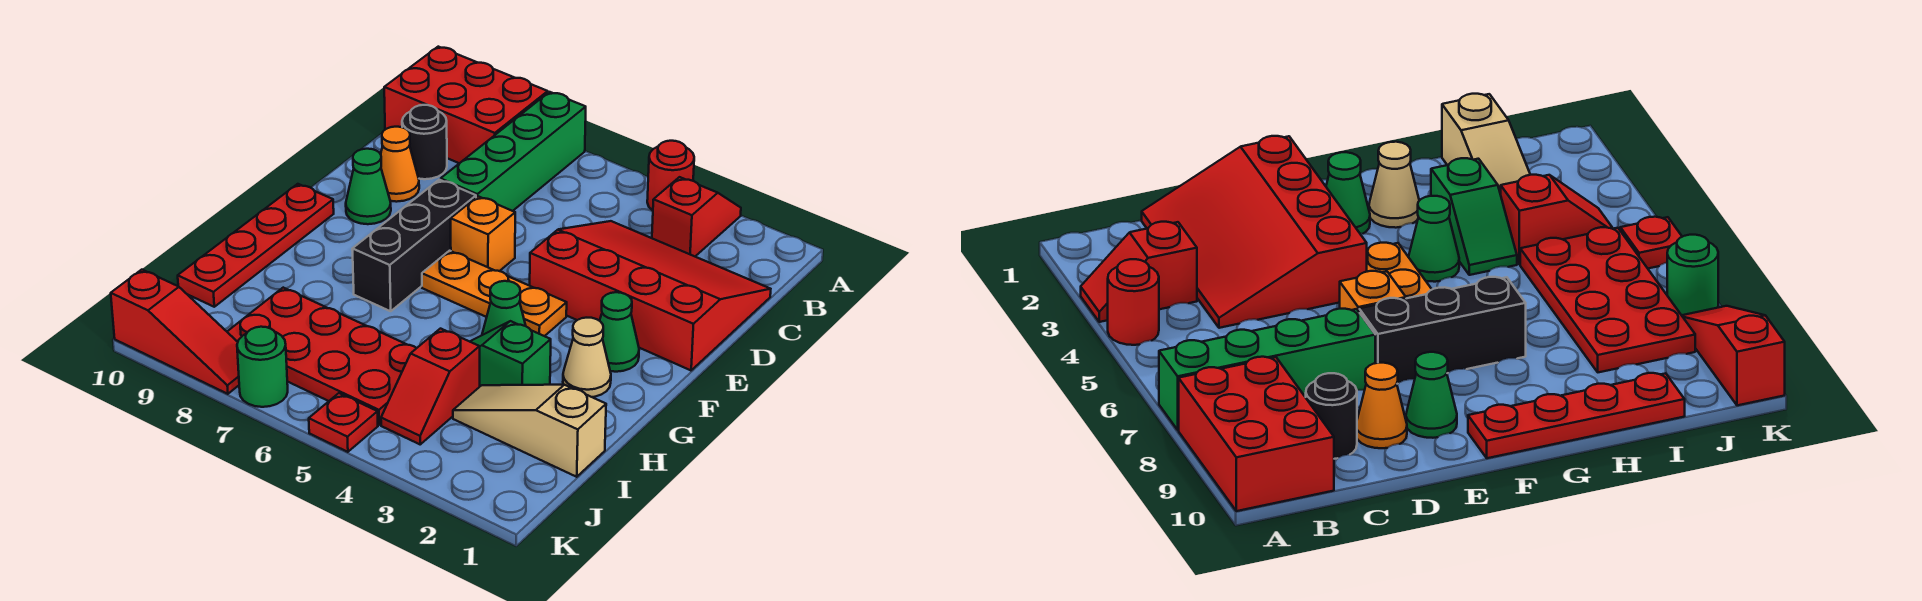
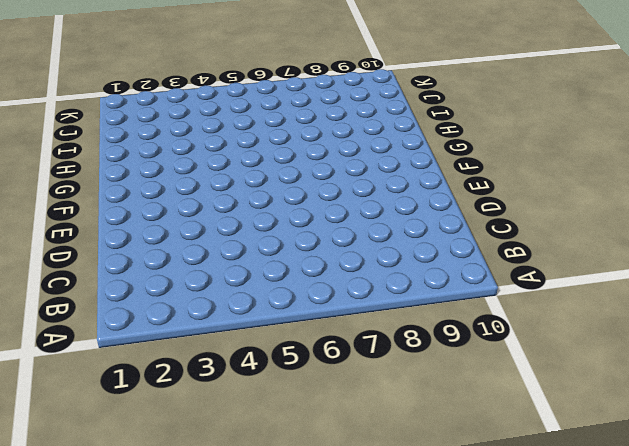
none -> red slope A3:B3 level 1 top B
none -> red round brick A4 level 1
none -> green brick A7:D7 level 1

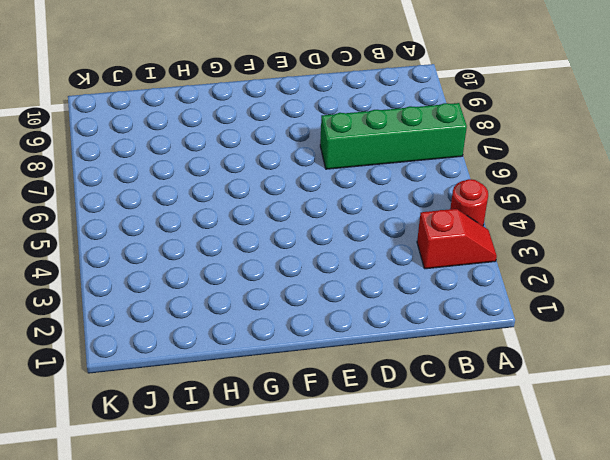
none -> red brick A8:B10 level 1
none -> red slope C1:E4 level 1 top E
none -> black round brick C9 level 1

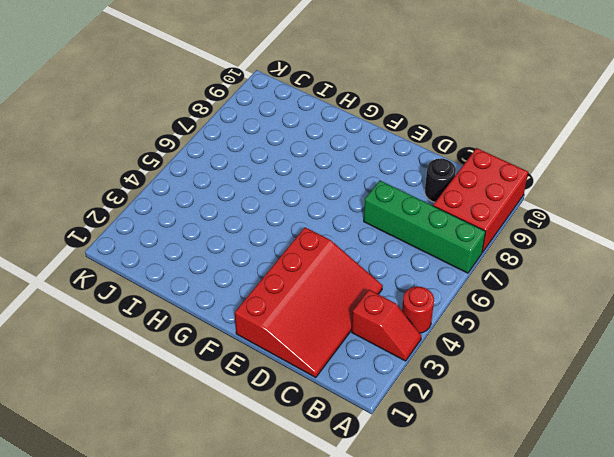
none -> orange cone D9 level 1
none -> orange brick E6 level 1
none -> black brick E7:G7 level 1

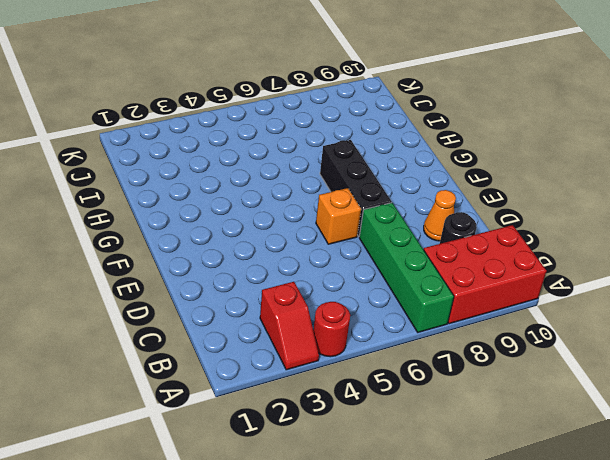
none -> red slope C1:E4 level 1 top E
none -> green cone E9 level 1
none -> green cone F2 level 1

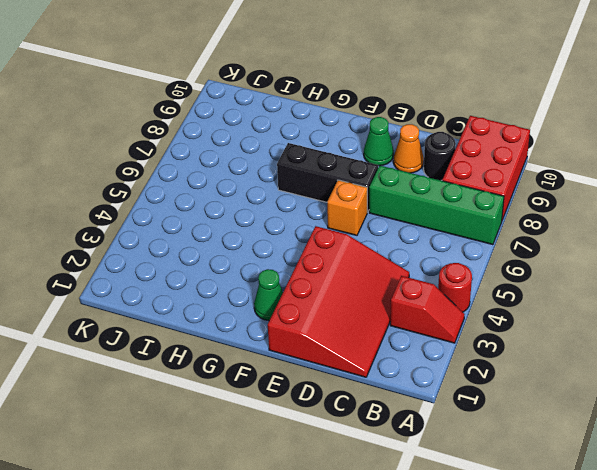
none -> orange plate F4:F6 level 1
none -> red plate F10:I10 level 1
none -> tan cone G2 level 1

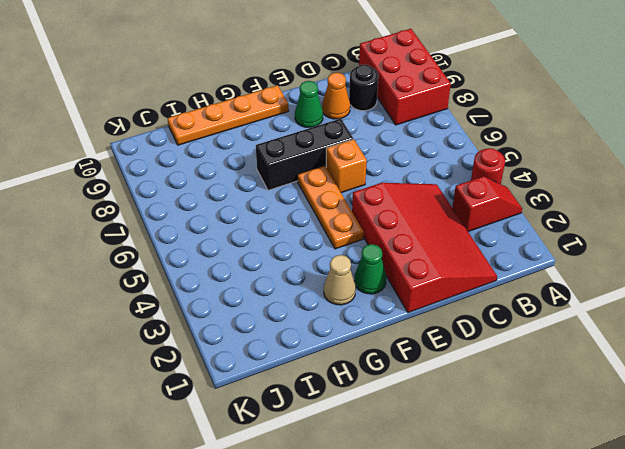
orange plate F10:I10 level 1 -> red plate F10:I10 level 1
none -> green brick A7:D7 level 1
none -> green cone G4 level 1
none -> green slope H3:H4 level 1 top 3

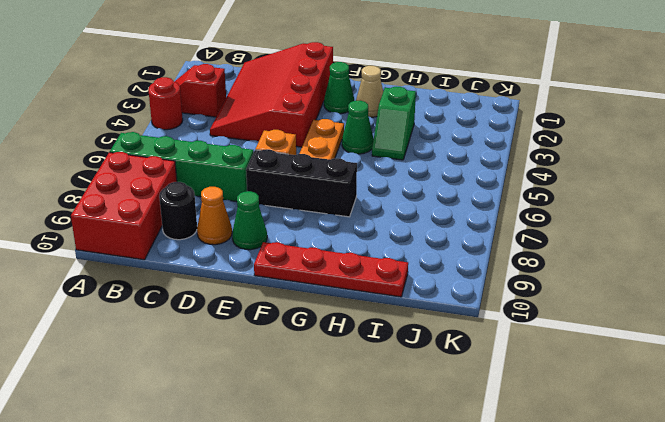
none -> tan slope I1:I3 level 1 top 1
none -> red slope I4:J4 level 1 top I
none -> red plate I5:J8 level 1

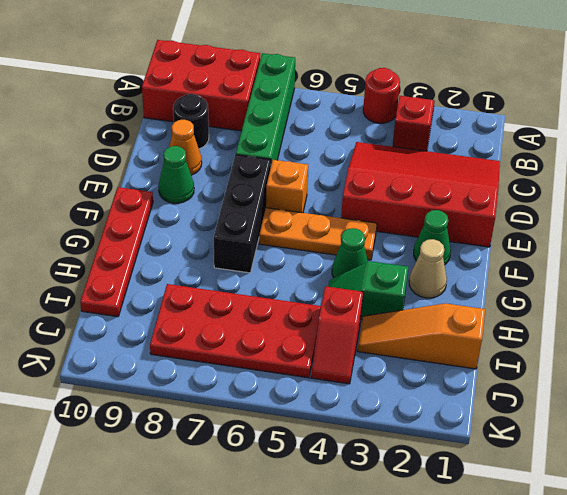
orange slope I1:I3 level 1 top 1 -> tan slope I1:I3 level 1 top 1
none -> red plate K5 level 1
none -> green round brick K7 level 1
none -> red slope K8:K10 level 1 top 10

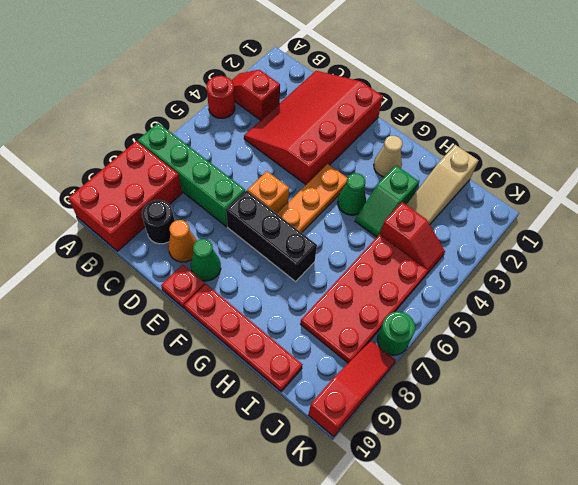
red plate E10 level 1 -> red plate K5 level 1
none -> green cone F2 level 1

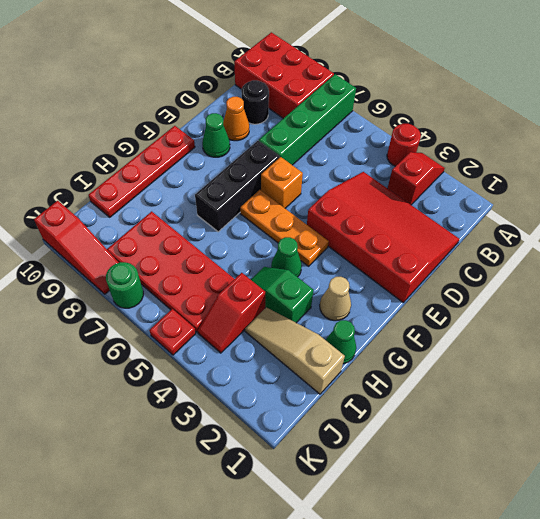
green cone H1 level 1 -> green cone F2 level 1

